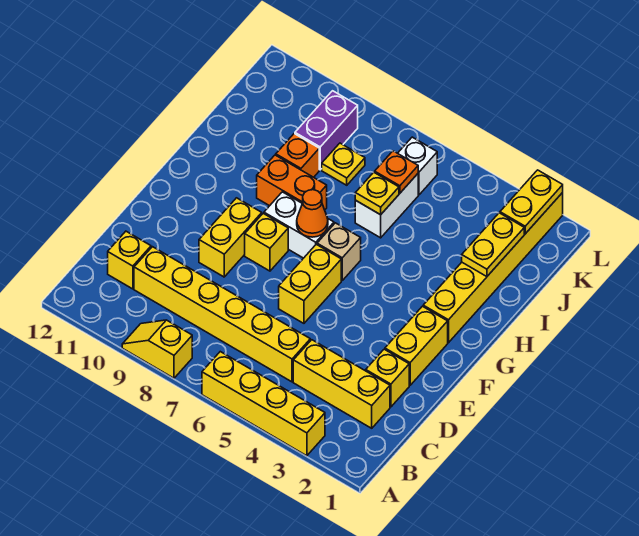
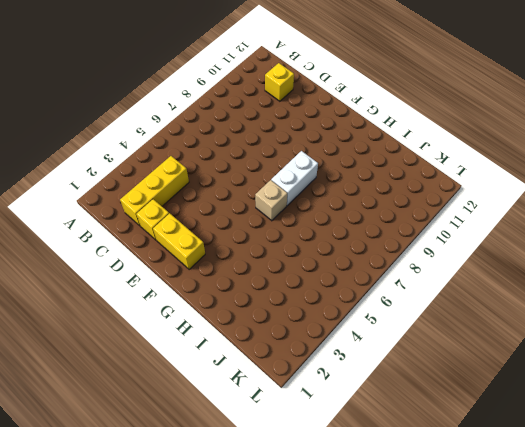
none -> yellow brick A3:A6 level 1
none -> yellow slope A8:A9 level 1 top 8
none -> yellow brick C5:C10 level 1

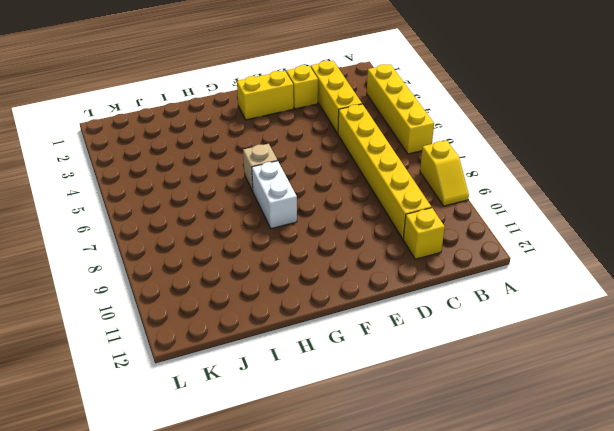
none -> yellow brick E6:F6 level 1
none -> yellow brick E9:F9 level 1
none -> yellow brick F8 level 1

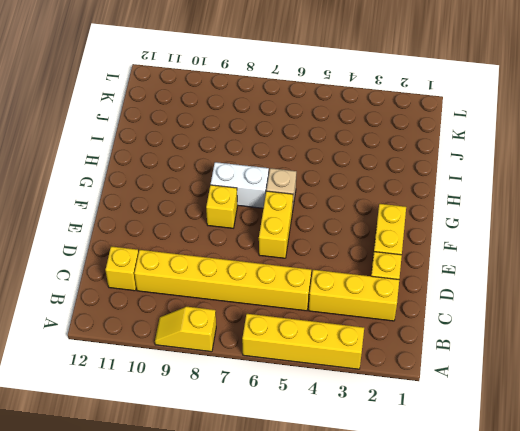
none -> yellow brick E9:F9 level 1
none -> yellow brick G2:L2 level 1
none -> orange brick H8:H9 level 1

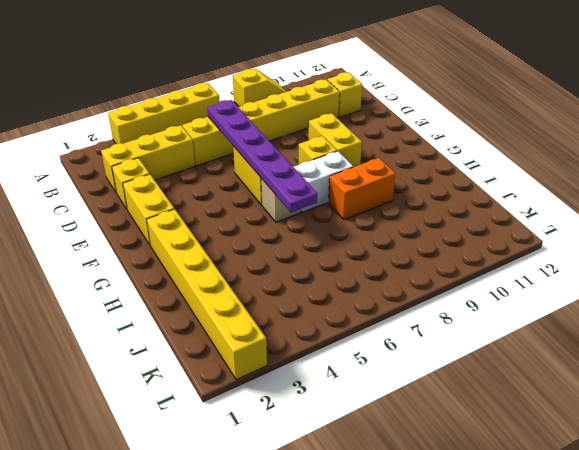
purple plate C6:H6 level 2 -> none
none -> white brick I6:J6 level 1
none -> orange brick I9 level 1
none -> yellow plate J8 level 1

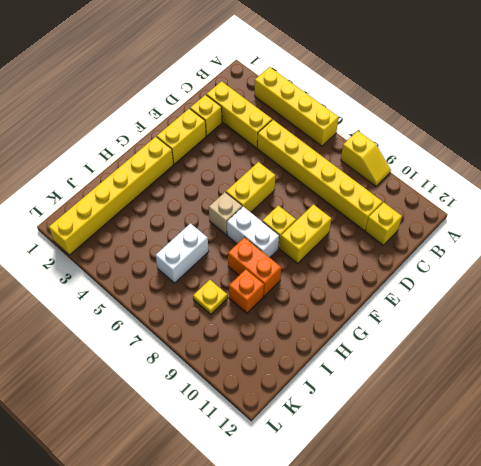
none -> purple brick J9:K9 level 1
none -> white brick K6 level 1
none -> orange cone G7 level 2

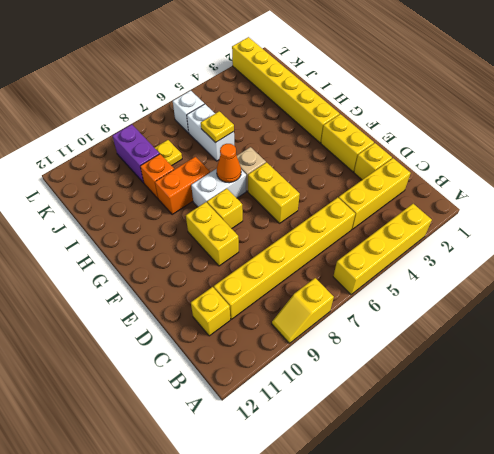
none -> yellow plate I2:J2 level 2
none -> orange plate J6 level 2
none -> yellow plate K2:L2 level 2

